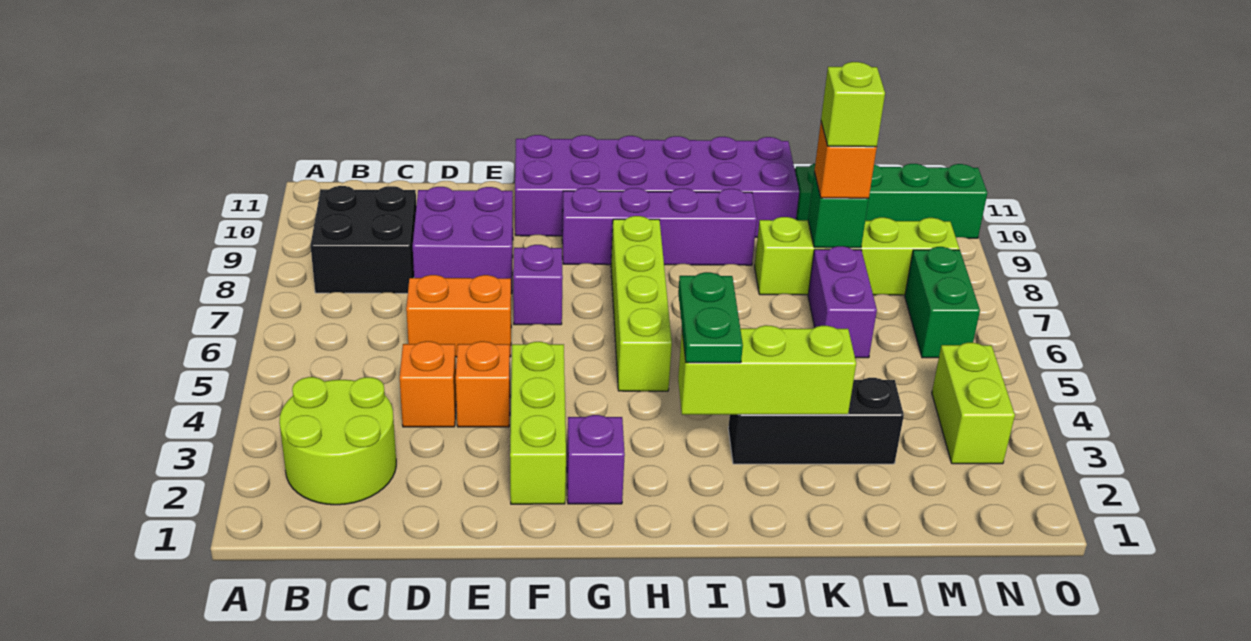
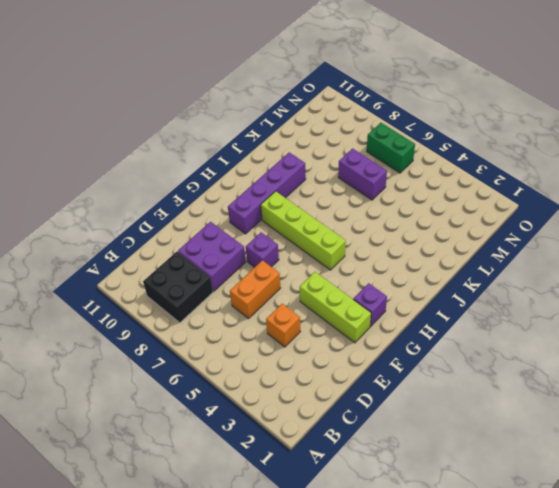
none -> lime round brick B2:C3 level 1
none -> orange brick E4 level 1
none -> purple brick F10:K11 level 1

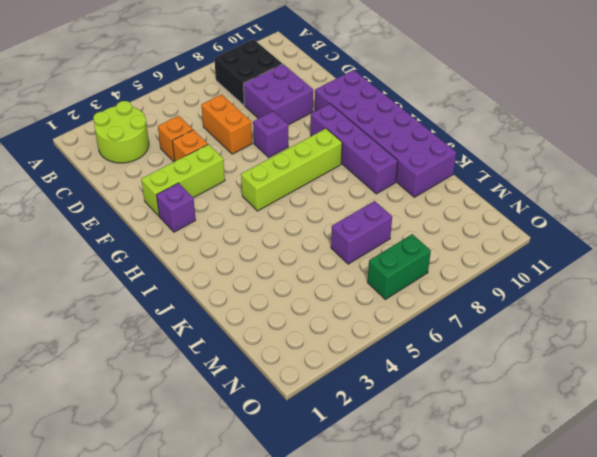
none -> black brick J3:L3 level 1
none -> lime brick K8:N8 level 1
none -> green brick L10:O10 level 1

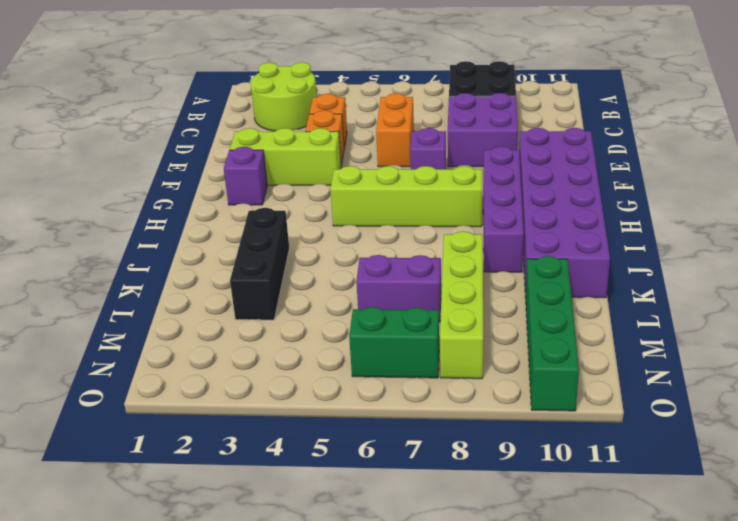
none -> lime brick N3:N4 level 1
none -> lime brick I3:K3 level 2
none -> green brick L8 level 2

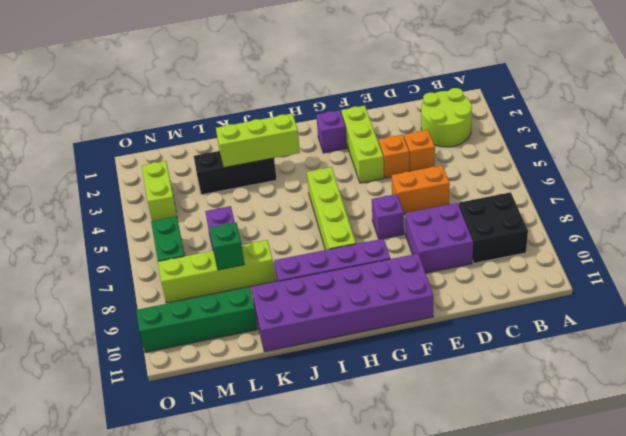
none -> green plate I3:I4 level 3
none -> orange brick L8 level 3
none -> lime brick L8 level 4

